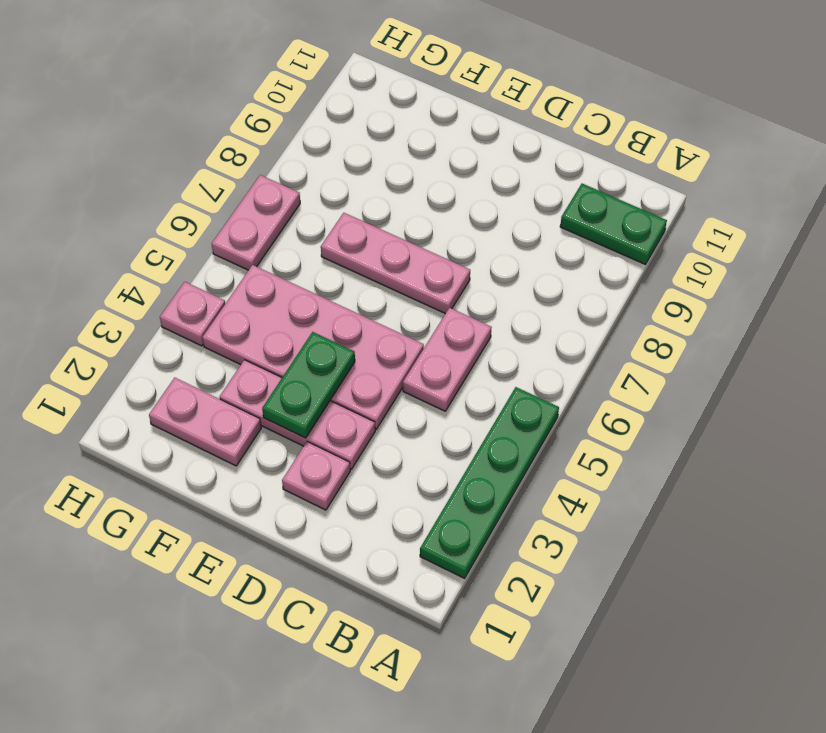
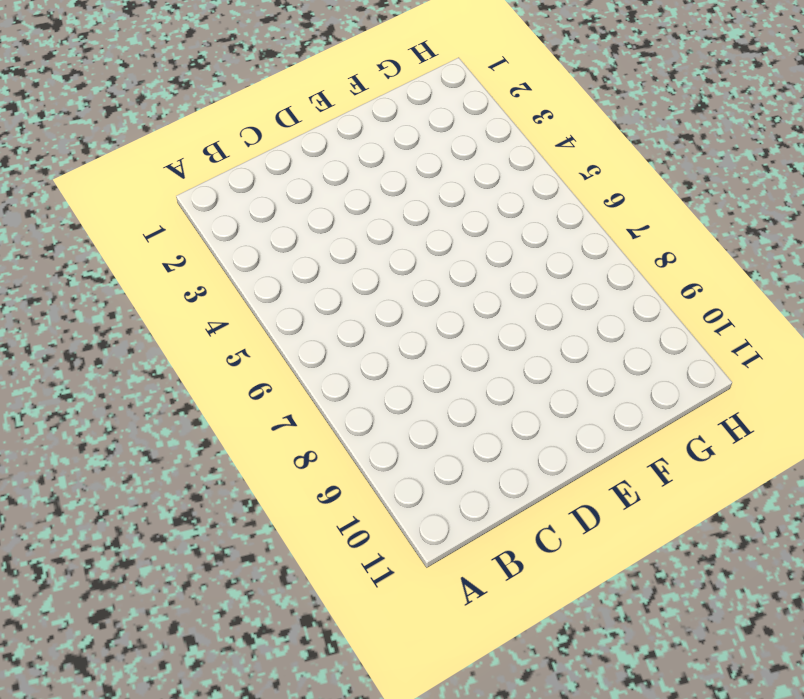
none -> green plate A2:A5 level 1
none -> green plate A10:B10 level 1

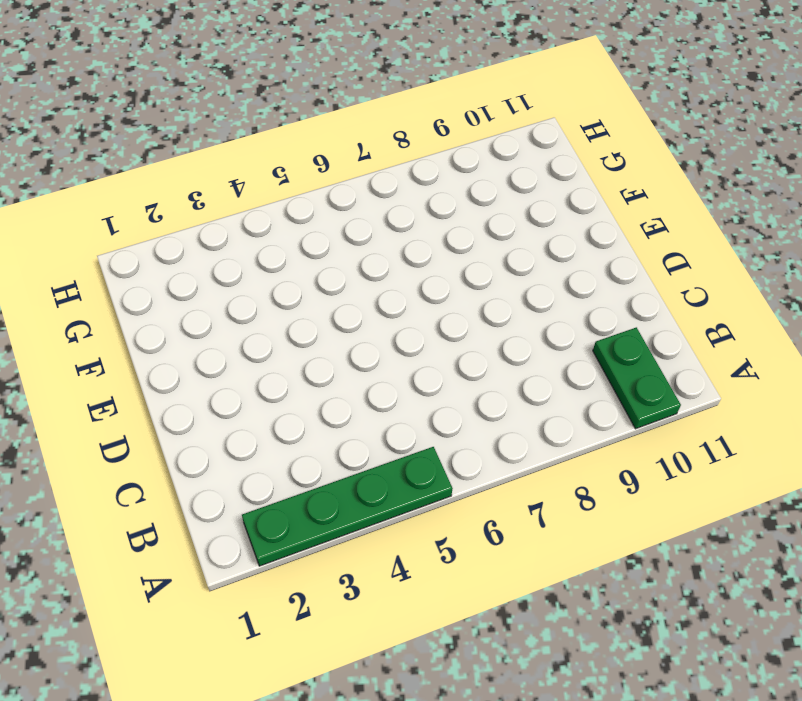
none -> pink plate C5:C6 level 1
none -> pink plate D2 level 1

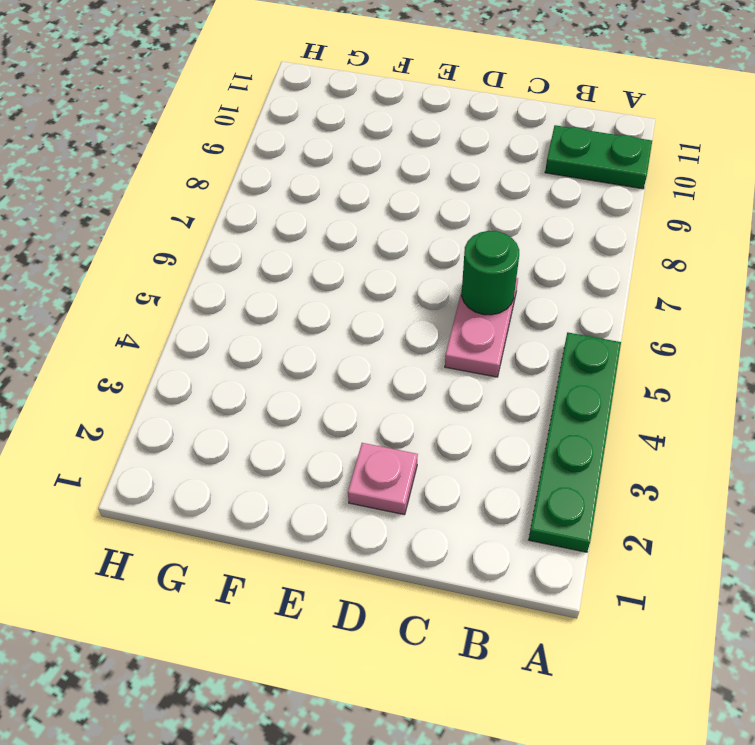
green round brick C6 level 2 -> none
none -> pink plate D3:F3 level 1
none -> pink plate D4:G5 level 1

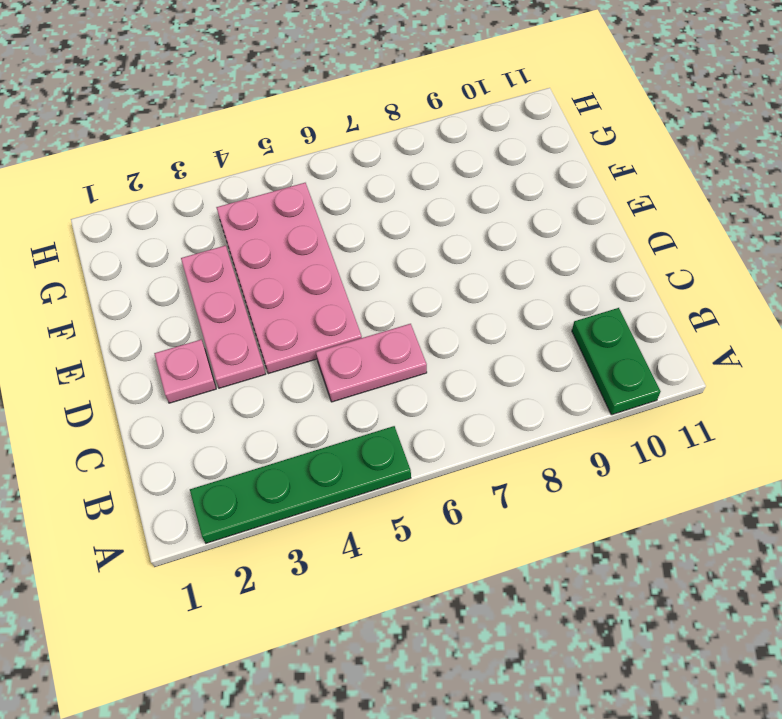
none -> pink plate D7:F7 level 1
none -> pink plate F2:G2 level 1

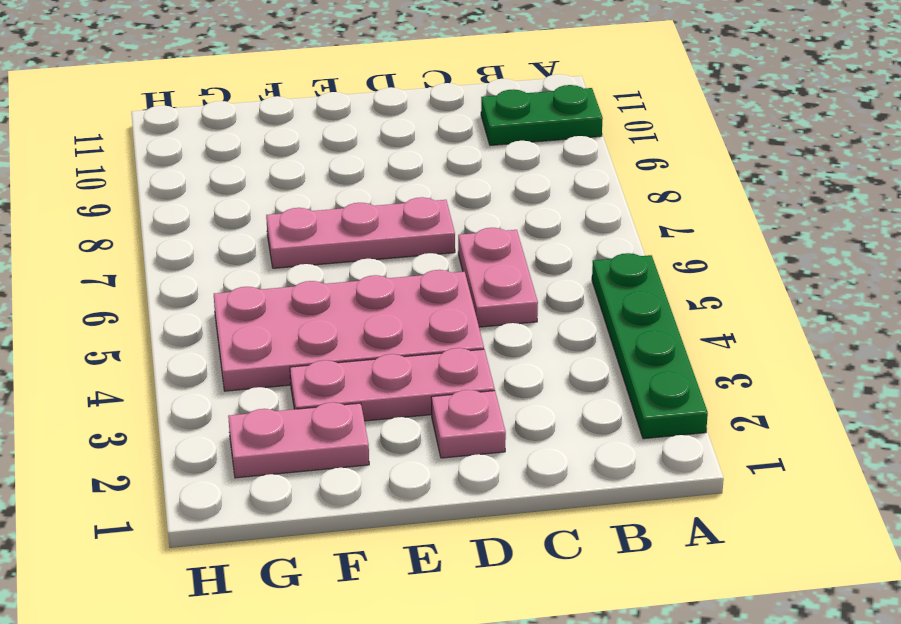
none -> pink plate H4 level 1
none -> pink plate H6:H7 level 1

